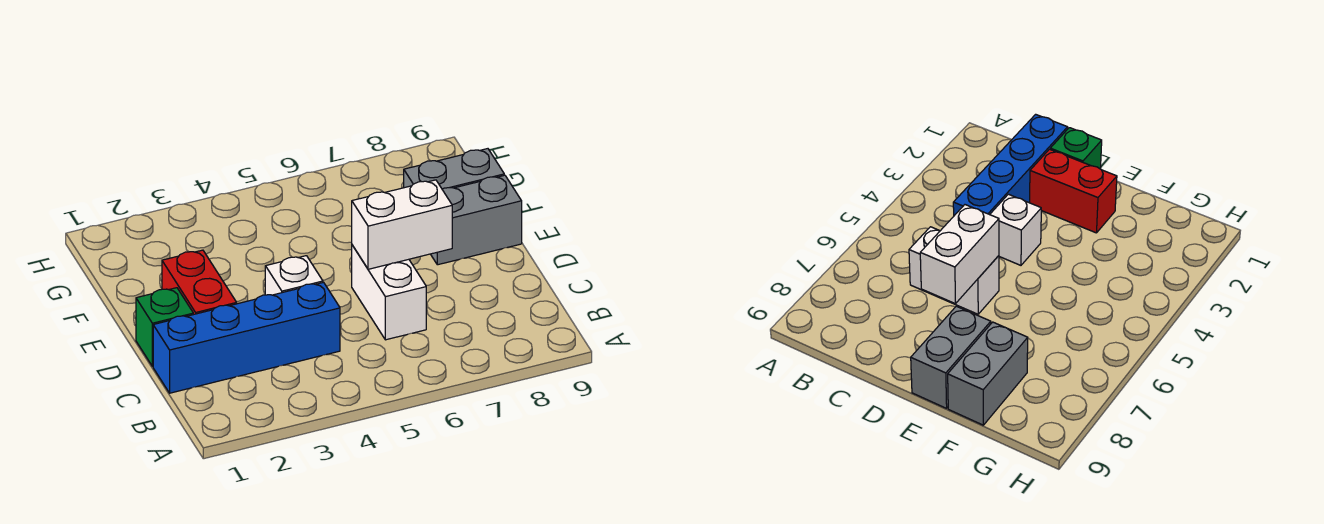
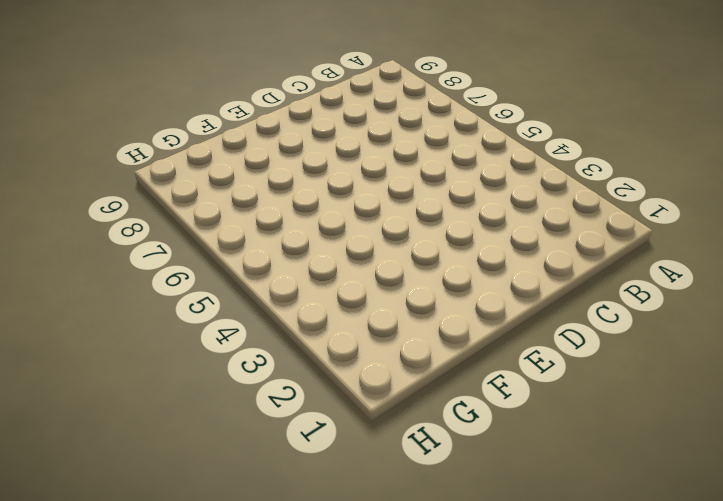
none -> blue brick C1:C4 level 1
none -> white brick C6:D6 level 1

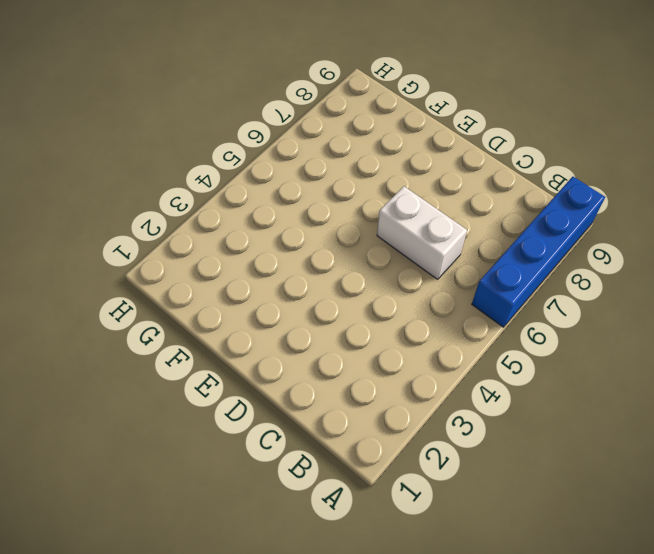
blue brick A6:A9 level 1 -> blue brick C1:C4 level 1
none -> green brick D1 level 1
none -> red brick D2:E2 level 1

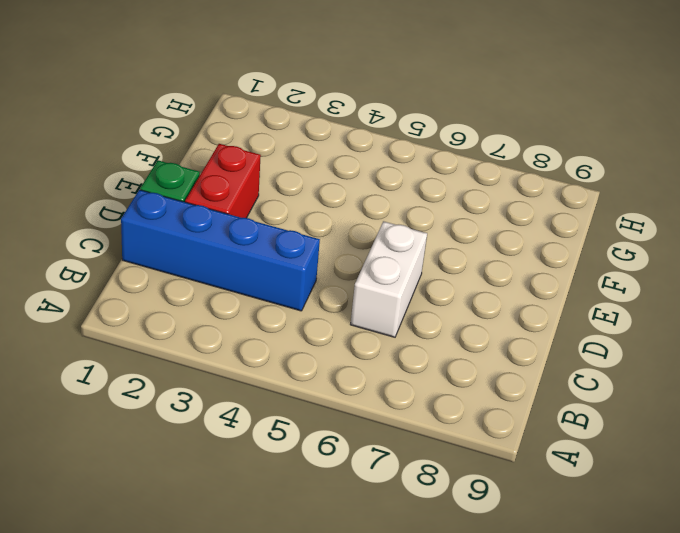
none -> white brick D4 level 1
none -> grey brick E8:E9 level 1

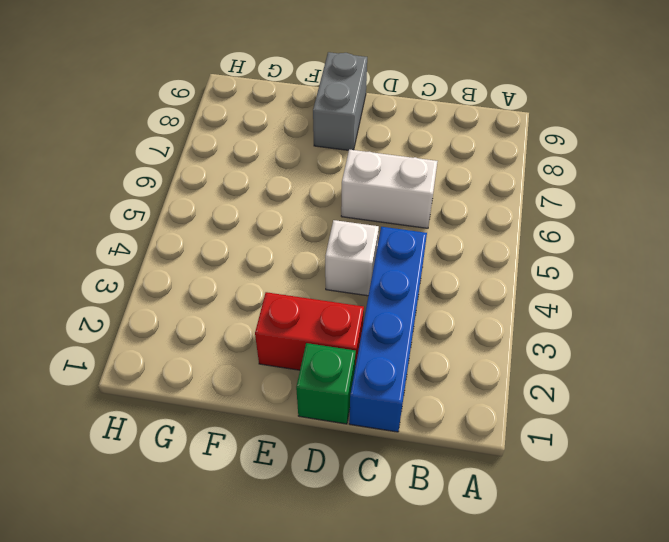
none -> grey brick F8:F9 level 1
none -> white brick D6:D7 level 2

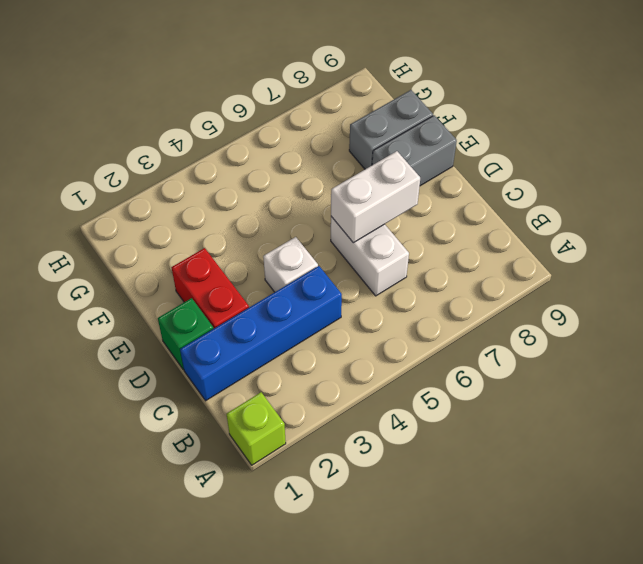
lime brick A1 level 1 -> none

